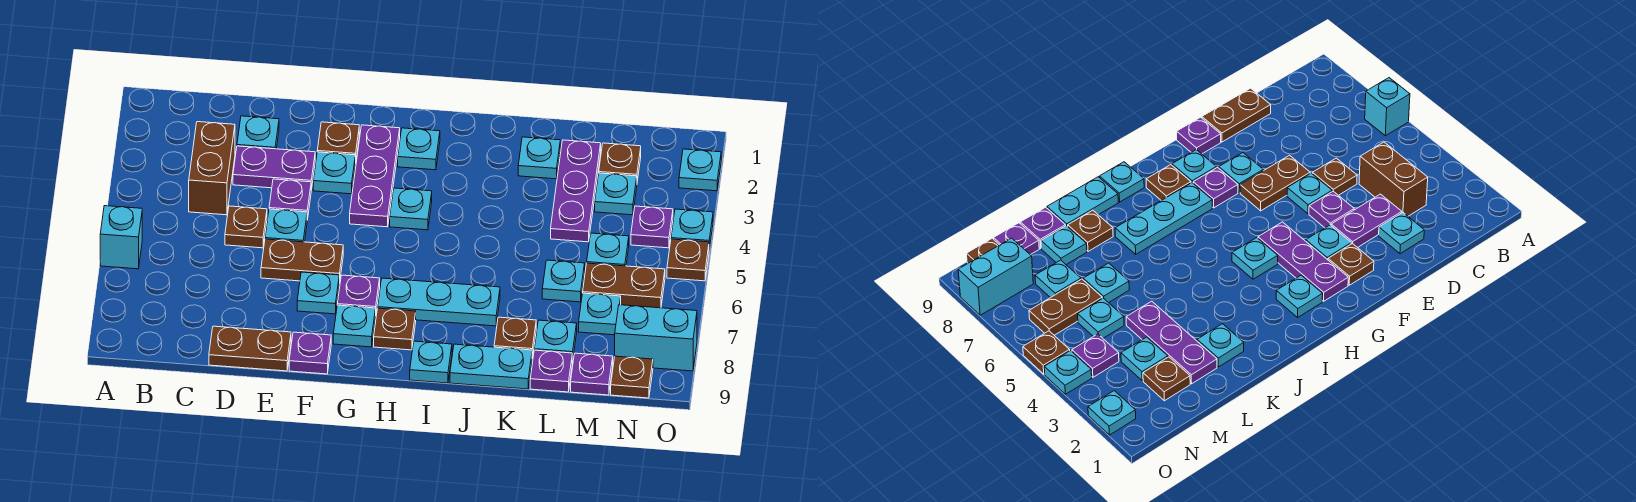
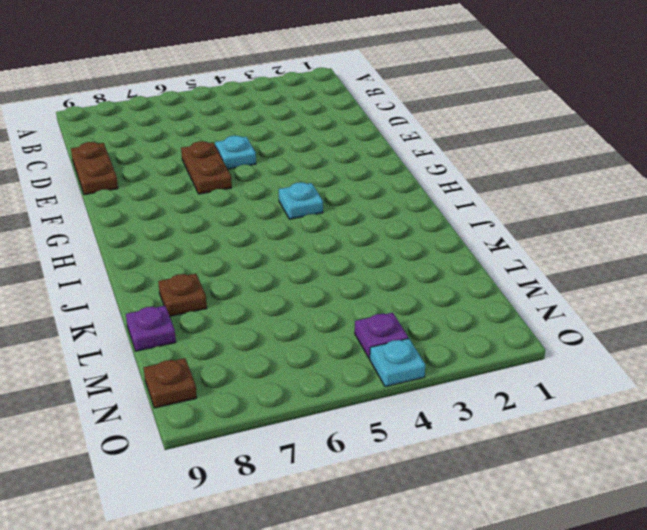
none -> cyan brick A6 level 1
none -> brown brick C3:C4 level 1
none -> cyan plate D2 level 1
none -> purple plate D3:E3 level 1

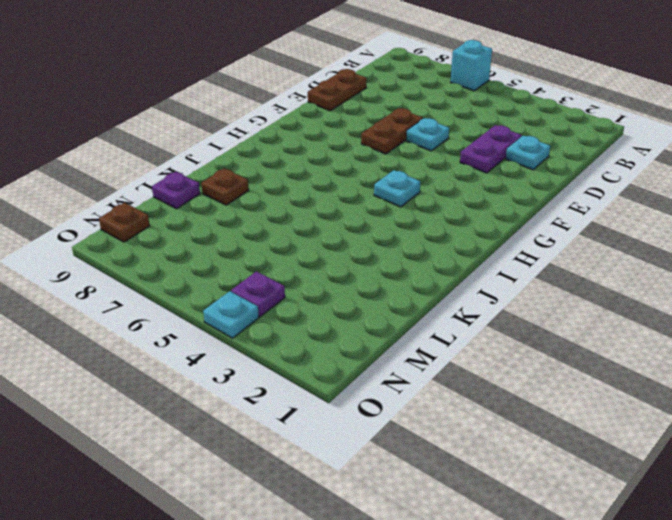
none -> brown brick C3:C4 level 1
none -> brown plate D5 level 1
none -> purple plate E4 level 1
none -> brown plate F2 level 1

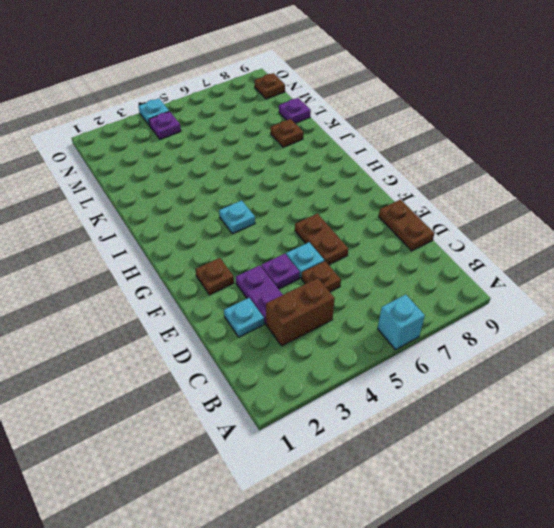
none -> cyan plate F3 level 1
none -> cyan plate F7 level 1
none -> purple plate F9 level 1
none -> purple plate G2:G4 level 1

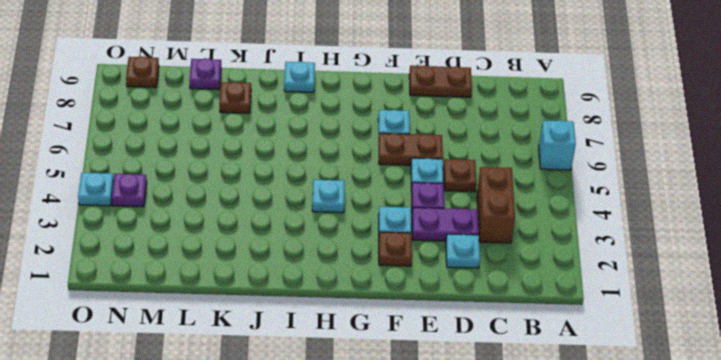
none -> purple plate F9 level 1
none -> purple plate G2:G4 level 1
none -> purple plate G7 level 1
none -> cyan plate G8 level 1

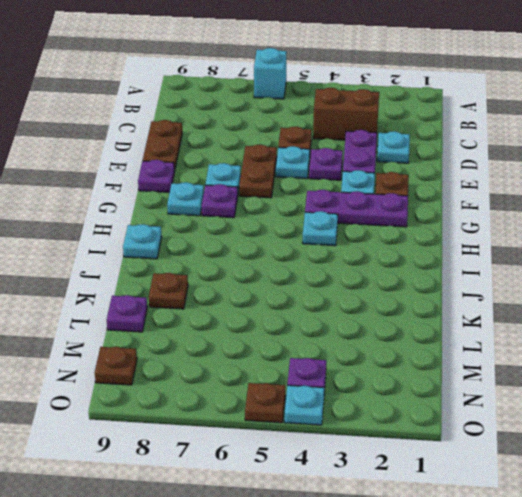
none -> cyan plate H2 level 1
none -> cyan plate H7:J7 level 1
none -> brown plate H8 level 1
none -> cyan plate J9:K9 level 1

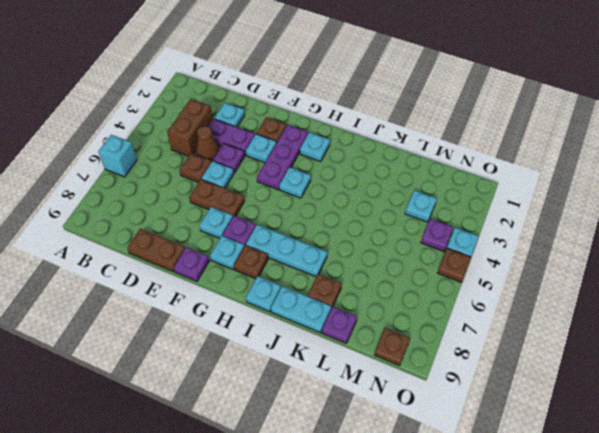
brown cone D4 level 1 -> none
none -> cyan plate K2 level 1
none -> purple plate L2:L4 level 1
none -> cyan plate L6 level 1
none -> cyan plate L8 level 1

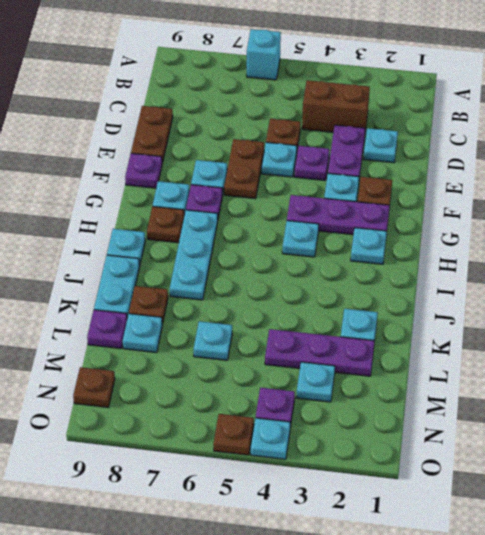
none -> brown plate M2 level 1
none -> cyan plate M5 level 1
none -> brown plate M6:N6 level 1
none -> cyan plate M7 level 1

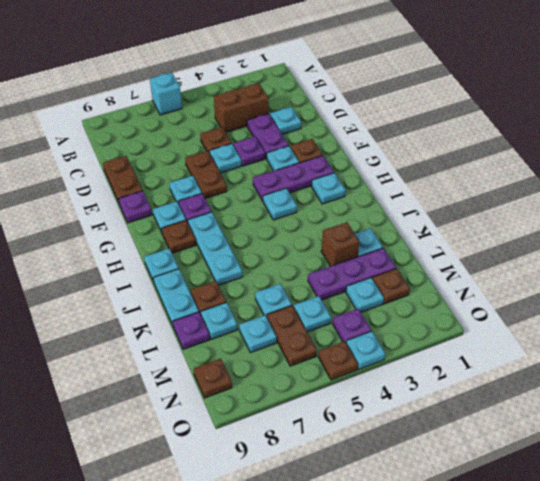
brown brick K3 level 1 -> none
none -> purple plate M9 level 1
none -> cyan brick N8:O8 level 1
none -> cyan plate O2 level 1

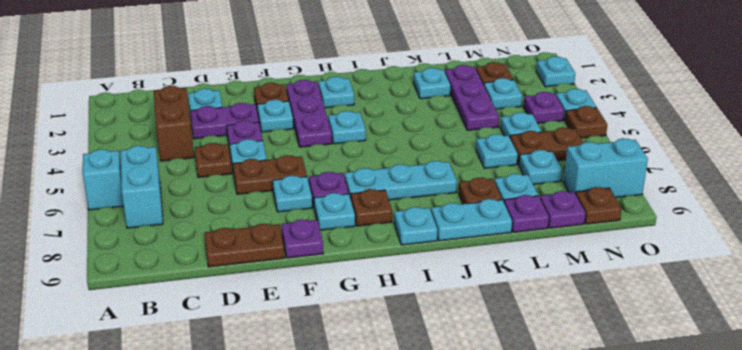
cyan brick B6:B7 level 1 -> none

